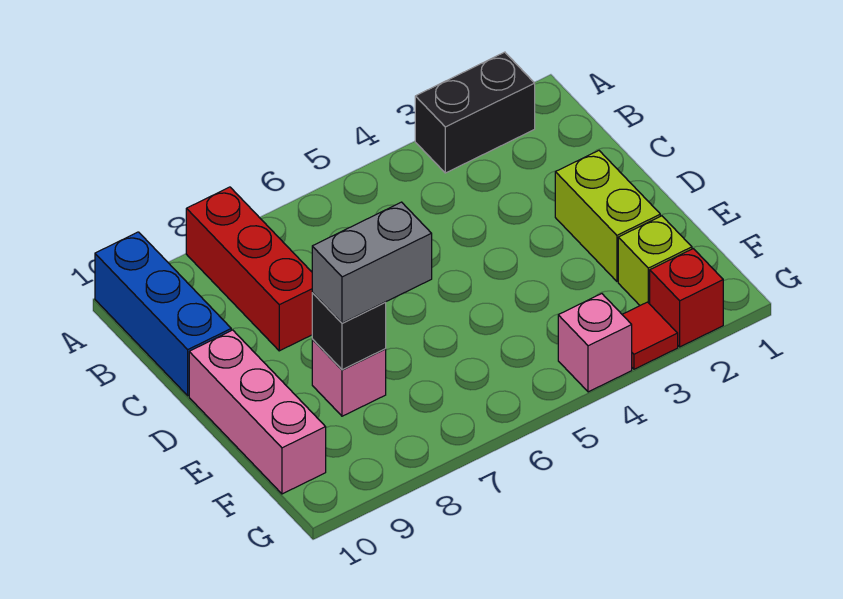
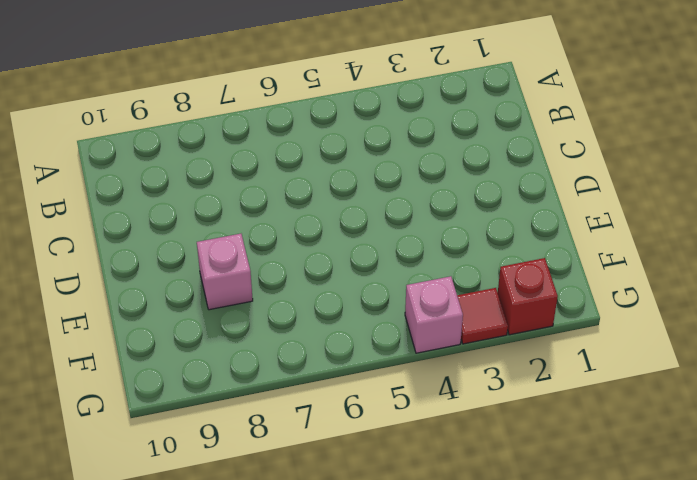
none -> black brick A2:A3 level 1
none -> red brick A8:C8 level 1
none -> blue brick A10:C10 level 1

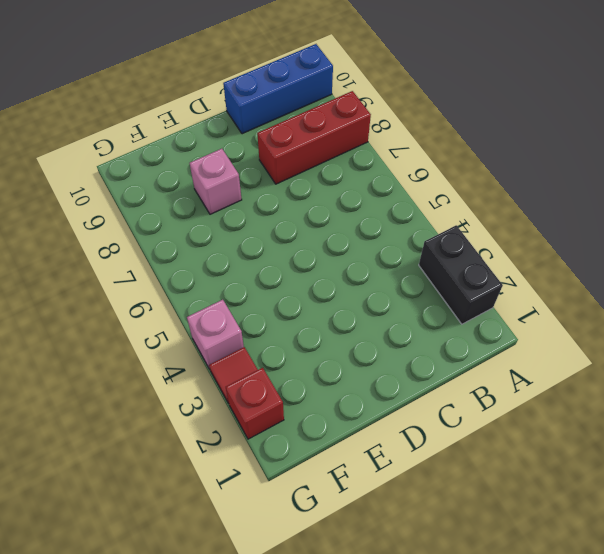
none -> lime brick D2:E2 level 1
none -> pink brick D10:F10 level 1
none -> lime brick F2 level 1

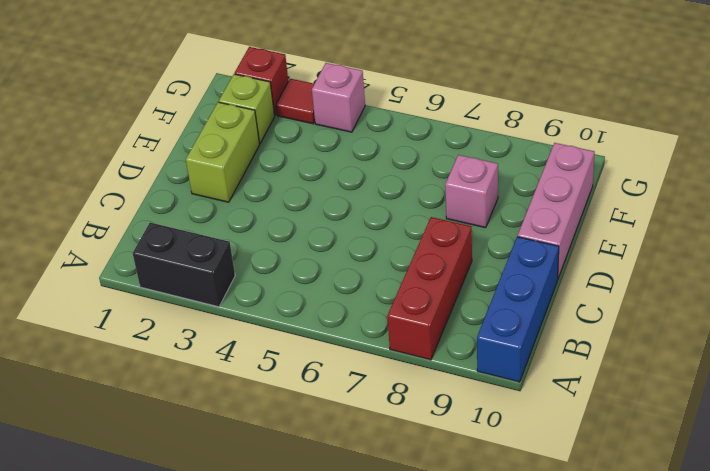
none -> black brick E8 level 2
none -> grey brick E7:E8 level 3

